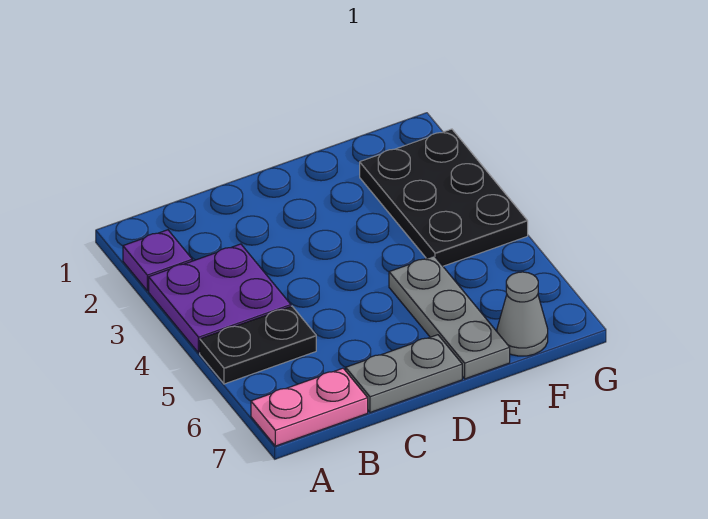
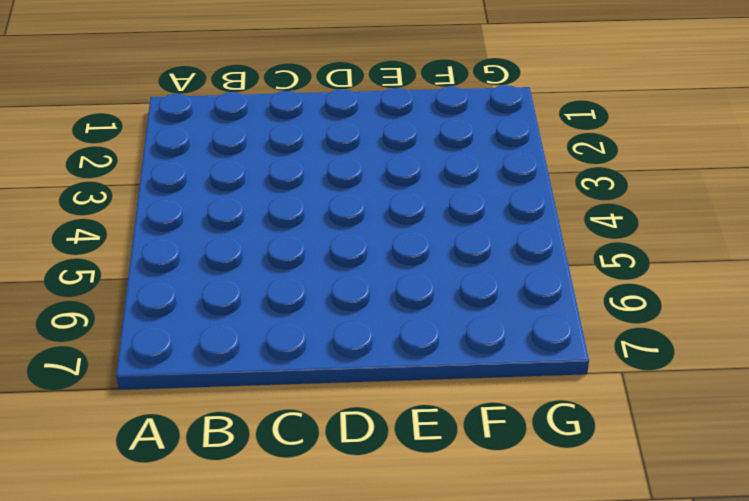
none -> purple plate A2 level 1
none -> purple plate A3:B4 level 1

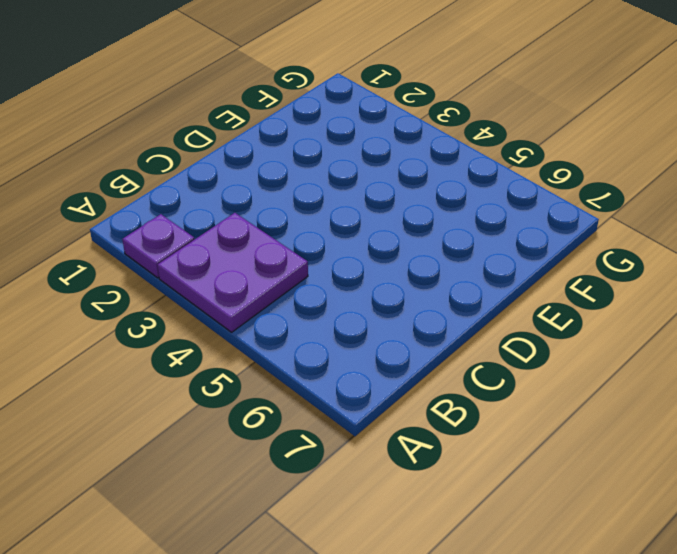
none -> black plate A5:B5 level 1
none -> pink plate A7:B7 level 1

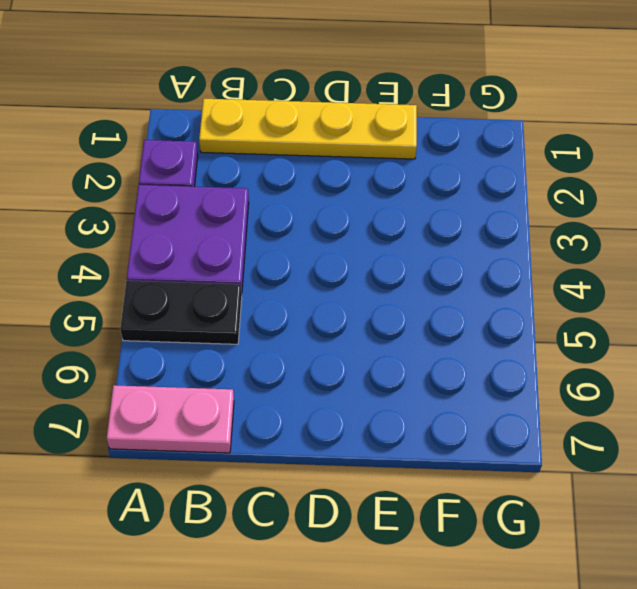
yellow plate B1:E1 level 1 -> none
none -> grey plate C7:D7 level 1
none -> grey plate E5:E7 level 1

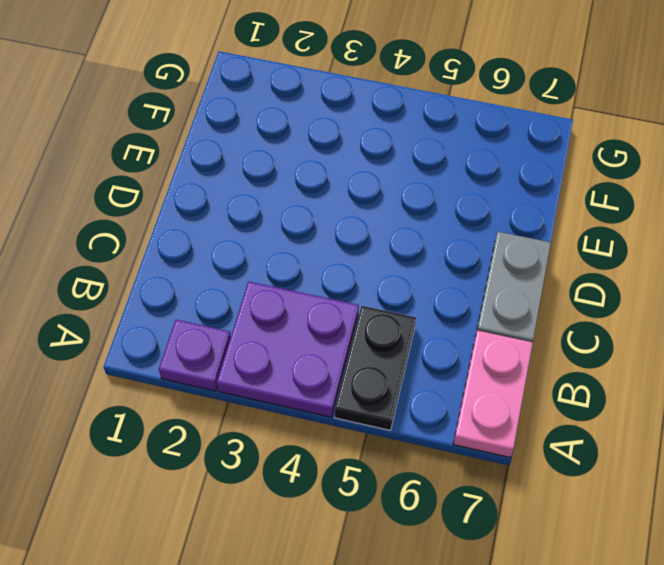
none -> grey plate E5:E7 level 1
none -> black plate F2:G4 level 1

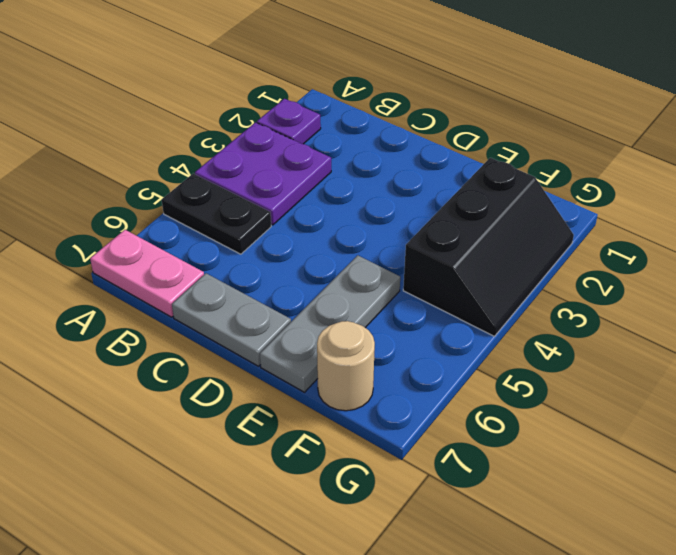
black slope F2:G4 level 1 top F -> black plate F2:G4 level 1
tan round brick F7 level 1 -> grey cone F7 level 1

